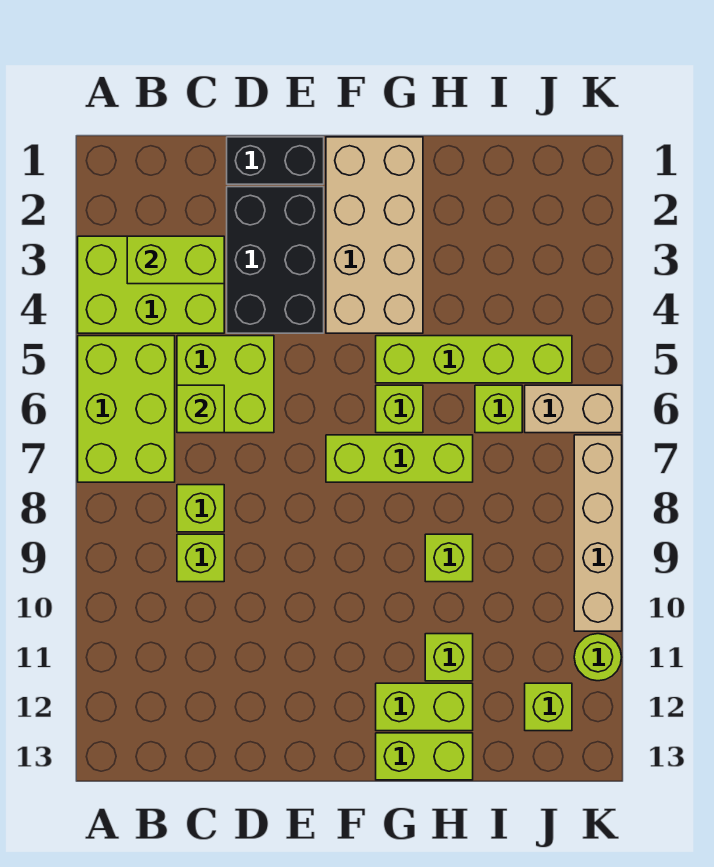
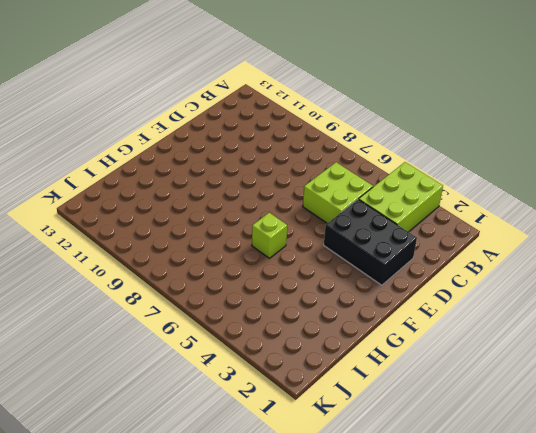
none -> lime brick A5:B7 level 1
none -> lime brick C8 level 1
none -> lime brick C9 level 1

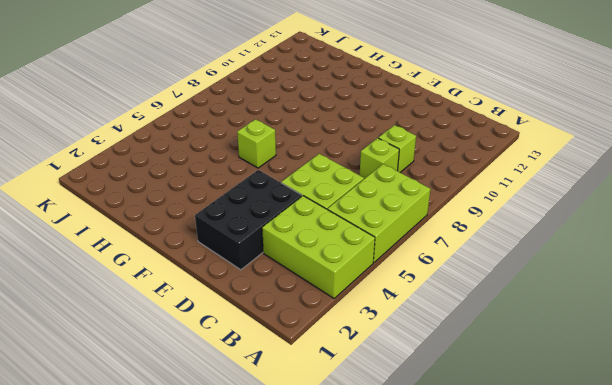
none -> black brick D1:E1 level 1
none -> tan brick F1:G4 level 1
none -> lime brick F7:H7 level 1

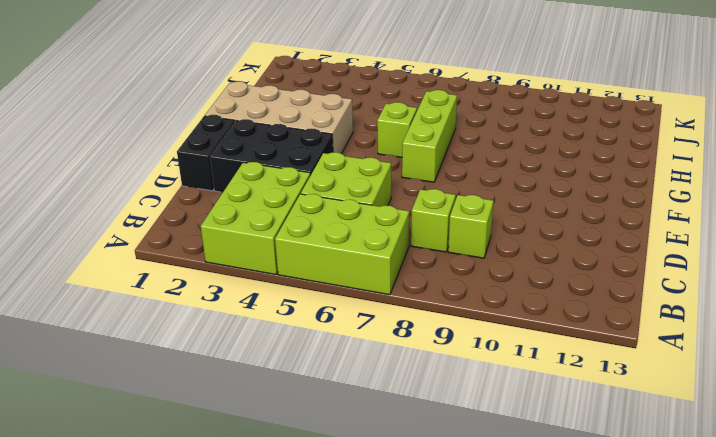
none -> lime brick G5:J5 level 1
none -> lime brick G12:H12 level 1
none -> lime brick G13:H13 level 1

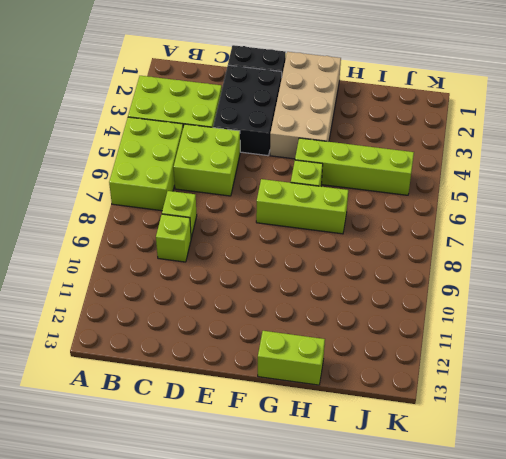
none -> lime brick G12:H12 level 1
none -> lime brick H9 level 1
none -> lime brick H11 level 1

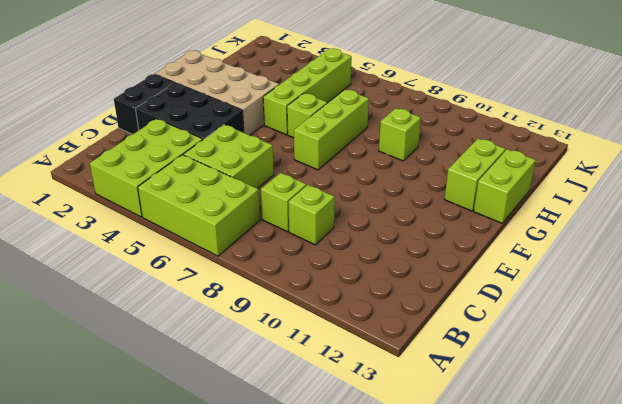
none -> lime brick H11 level 1
none -> lime brick I6 level 1
none -> tan brick J6:K6 level 1

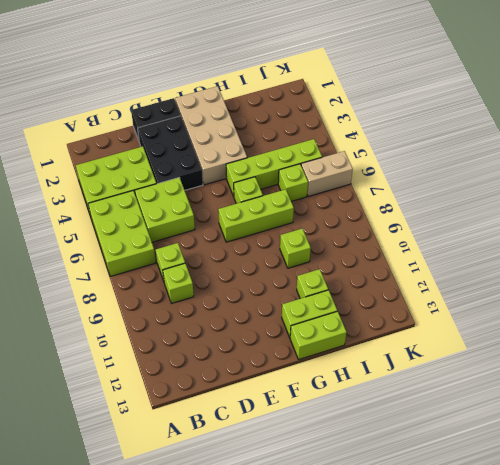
none -> lime brick J12 level 1
none -> tan brick K7:K10 level 1
none -> lime round brick K11 level 1

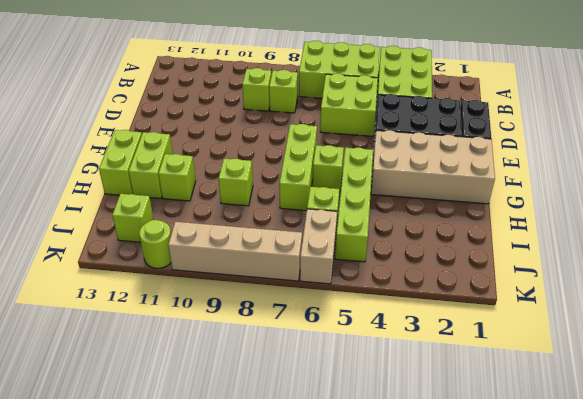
none -> lime brick B3:C3 level 2
none -> lime brick C6 level 2

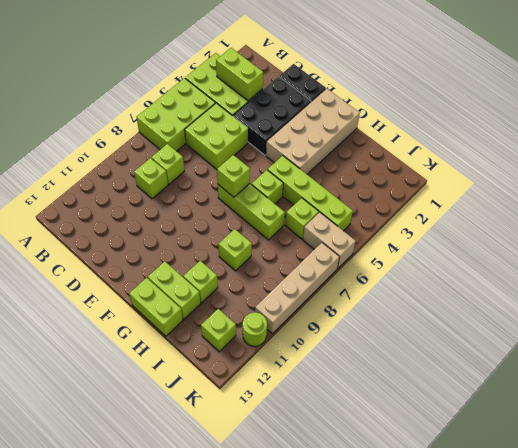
lime brick F7 level 2 -> lime brick C6 level 2

